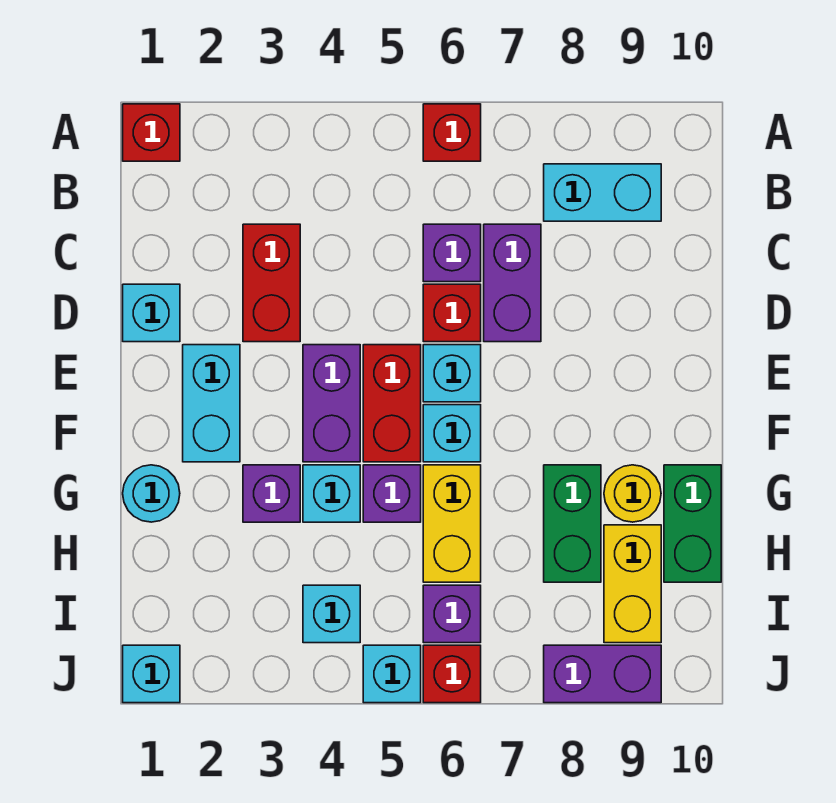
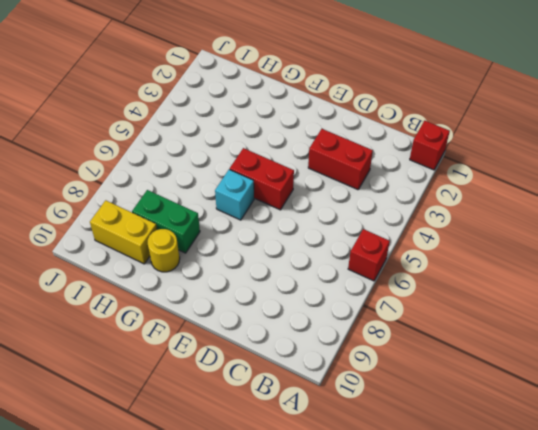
none -> cyan brick B8:B9 level 1
none -> purple brick C6 level 1
none -> purple brick C7:D7 level 1

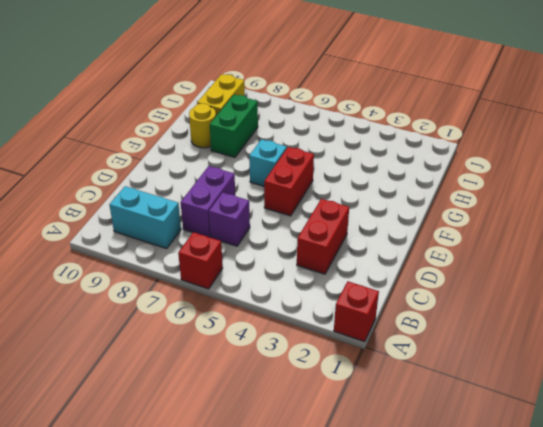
none -> cyan brick D1 level 1
none -> red brick D6 level 1
none -> cyan brick E2:F2 level 1

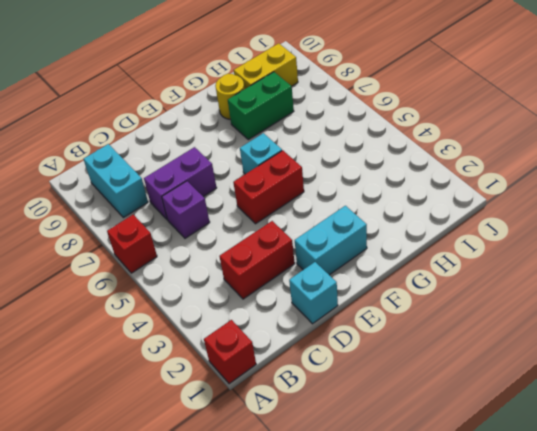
none -> red brick D6 level 1
none -> purple brick E4:F4 level 1
none -> cyan brick E6 level 1

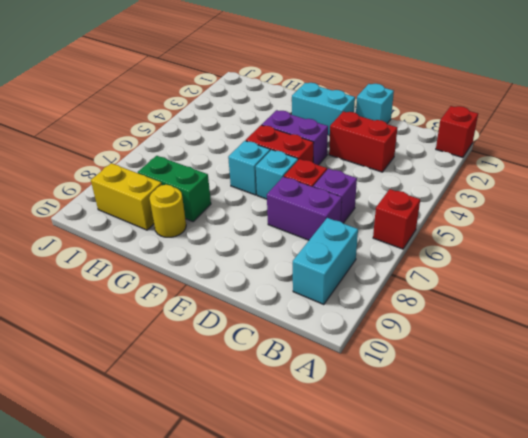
none -> cyan round brick G1 level 1
none -> purple brick G3 level 1
none -> cyan brick G4 level 1

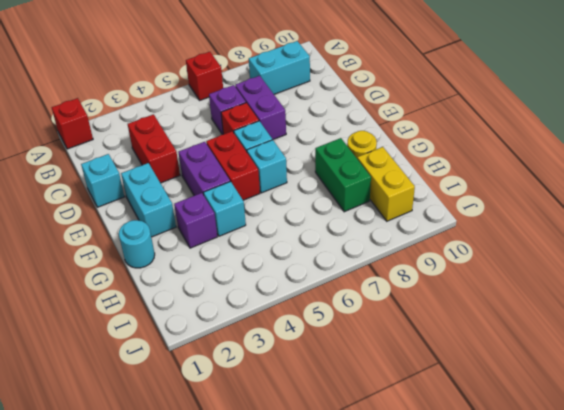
none -> purple brick G5 level 1
none -> yellow brick G6:H6 level 1
none -> green brick G10:H10 level 1

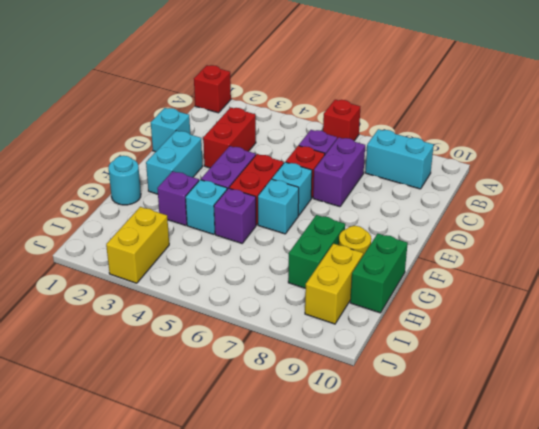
yellow brick I3:J3 level 1 -> yellow brick G6:H6 level 1
none -> cyan brick I4 level 1
none -> purple brick I6 level 1
none -> cyan brick J1 level 1

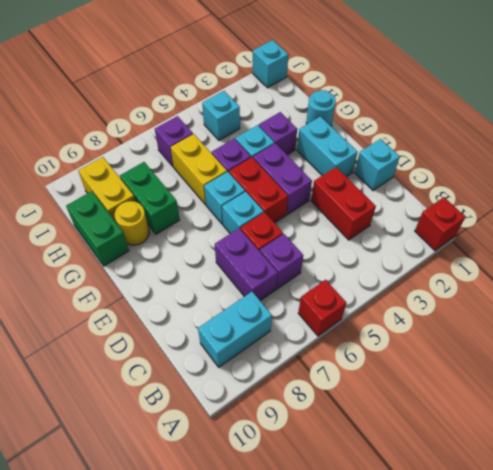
none -> cyan brick J5 level 1
none -> red brick J6 level 1
none -> purple brick J8:J9 level 1

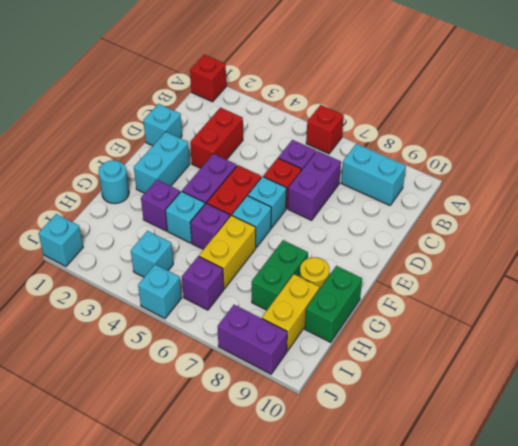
none -> red brick J6 level 1

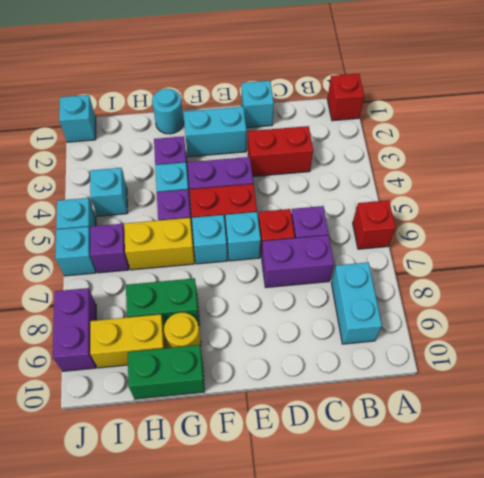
cyan brick J6 level 1 -> red brick J6 level 1

